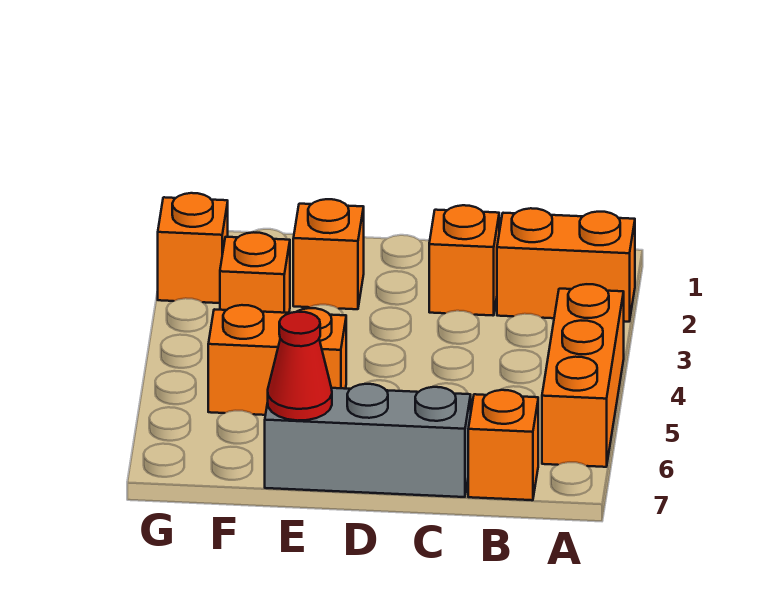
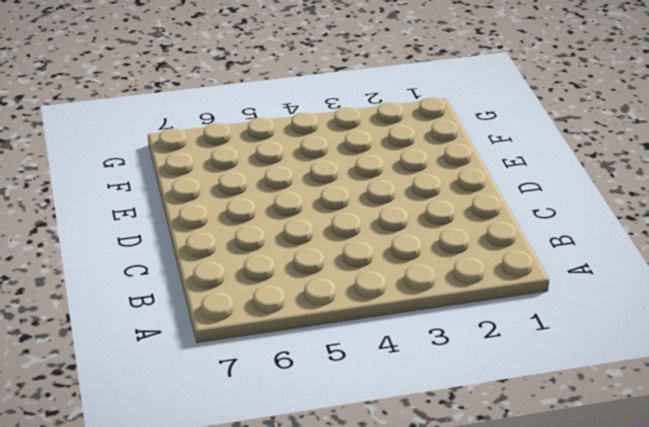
none -> orange brick A2:B2 level 1
none -> orange brick A4:A6 level 1

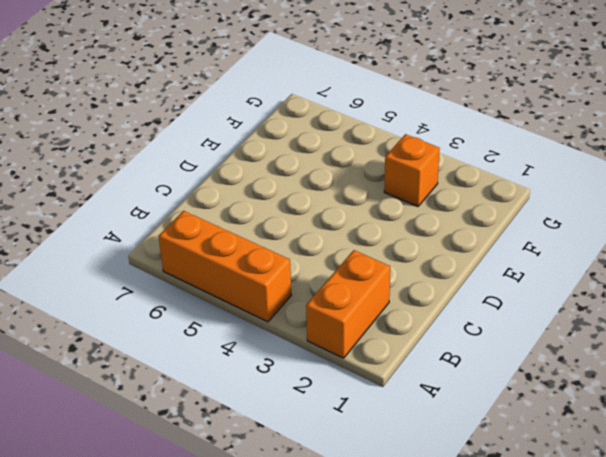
none -> orange brick B7 level 1
none -> orange brick C2 level 1

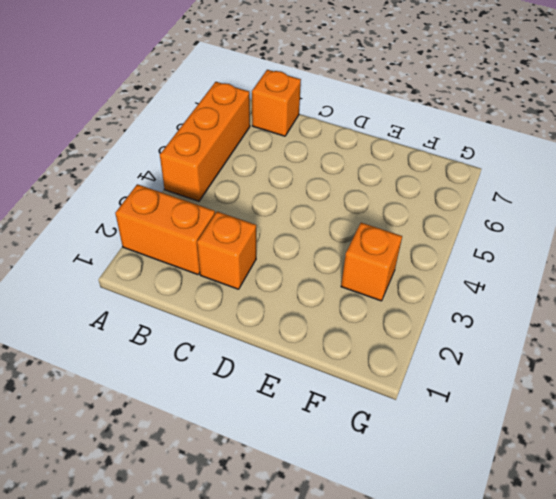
none -> grey brick C7:E7 level 1
none -> orange brick E2 level 1

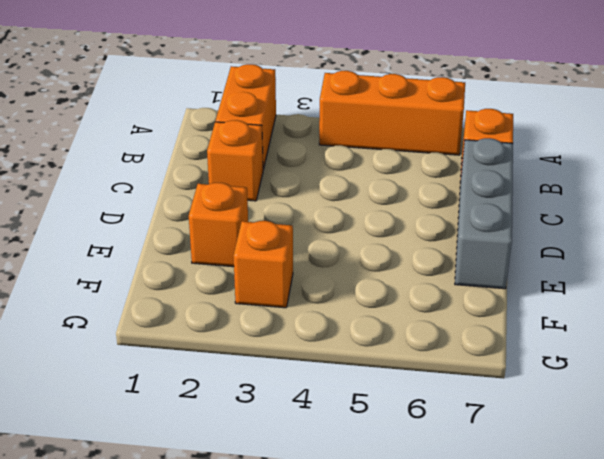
none -> orange brick E5:F5 level 1
none -> orange brick G2 level 1

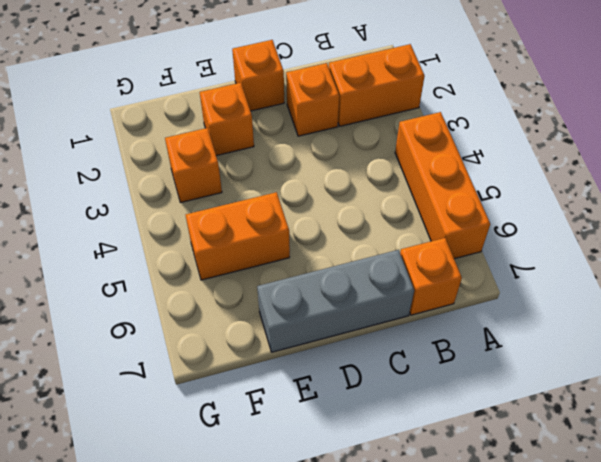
orange brick D1 level 1 -> orange brick G2 level 1
none -> red cone E7 level 2

